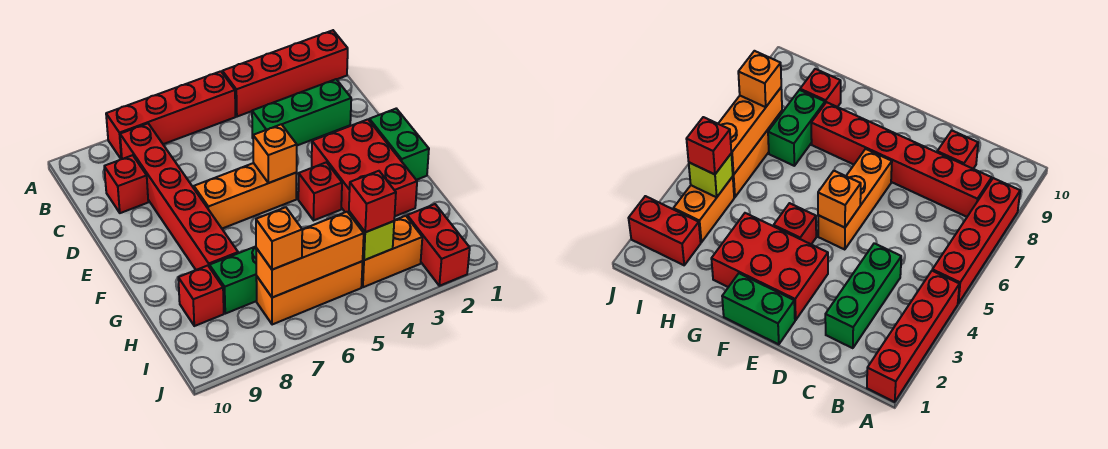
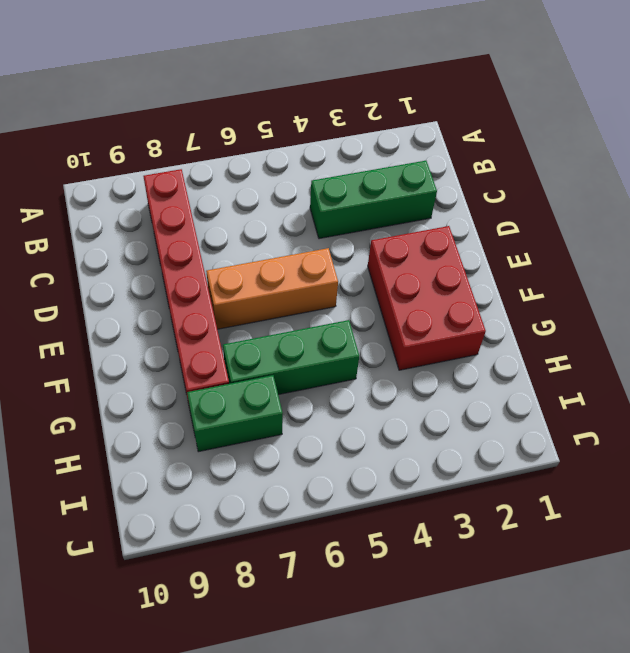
green brick G5:G7 level 1 -> none
none -> red brick A1:A4 level 1
none -> red brick A5:A8 level 1
none -> red brick C9 level 1

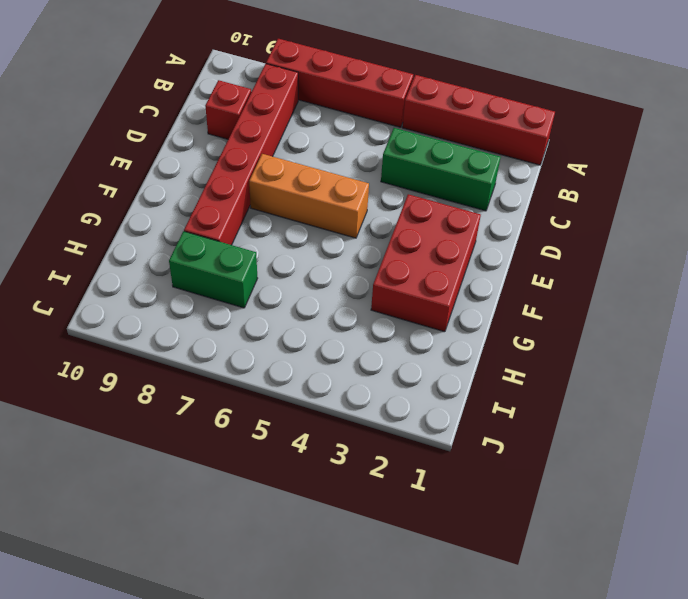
none -> green brick E1:F1 level 1
none -> red brick F4 level 1
none -> red brick H9 level 1

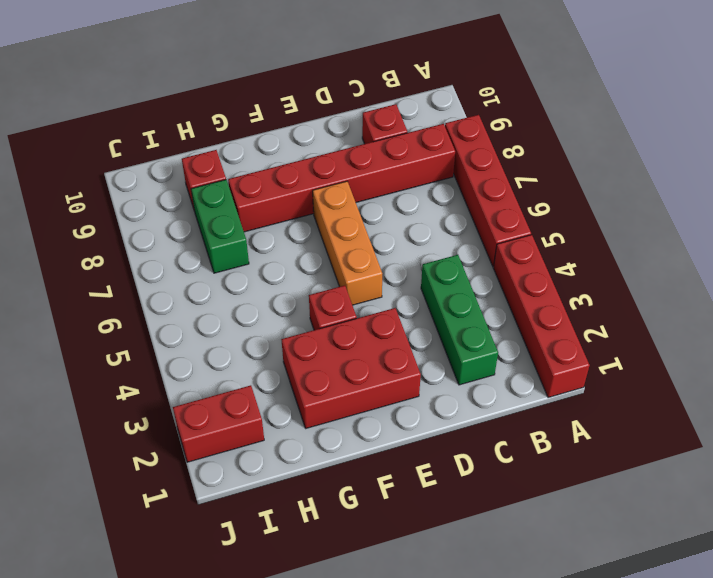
none -> green brick E1:F1 level 1
none -> orange brick I3:I4 level 1
none -> orange brick I5:I7 level 1

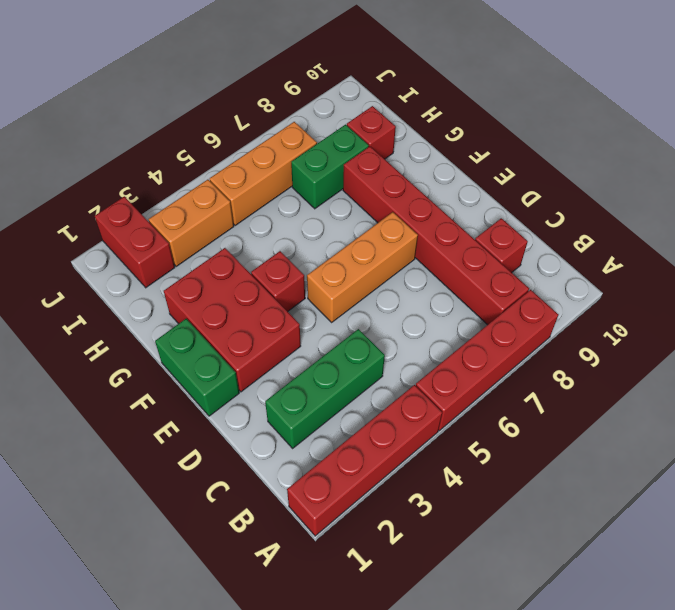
none -> orange brick E5 level 2
none -> lime brick I4 level 2
none -> orange brick I5:I7 level 2

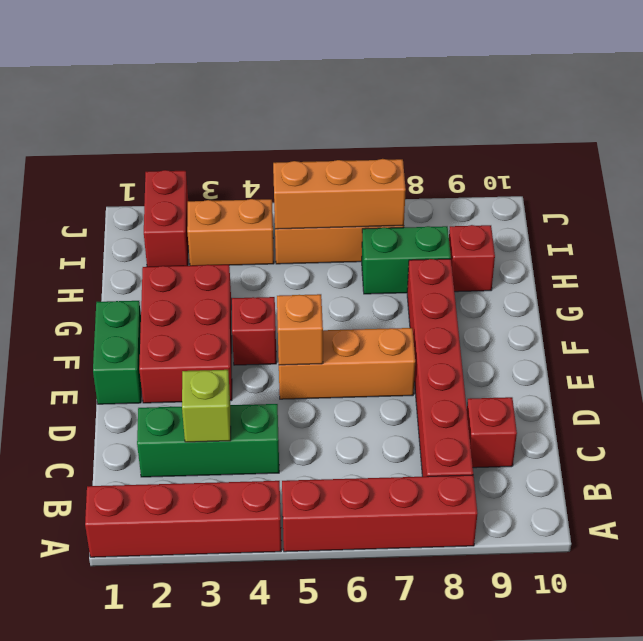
lime brick C3 level 2 -> lime brick I4 level 2
none -> red brick I4 level 3
none -> orange brick I7 level 3

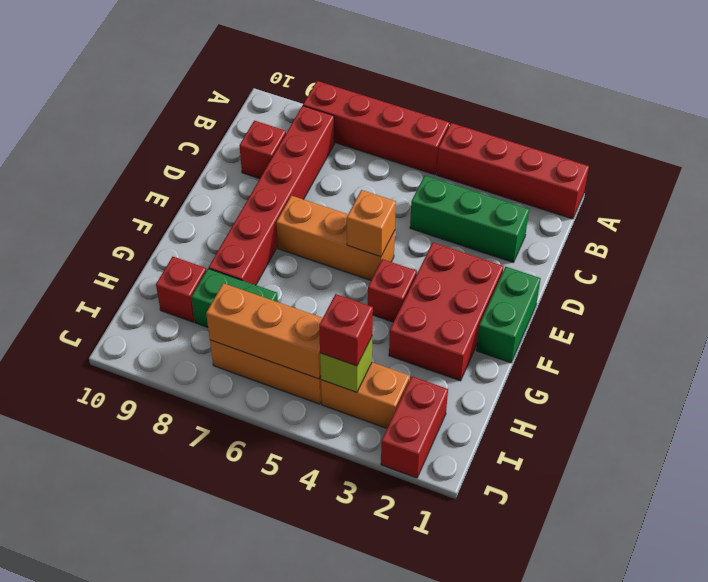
none -> orange brick I7 level 3

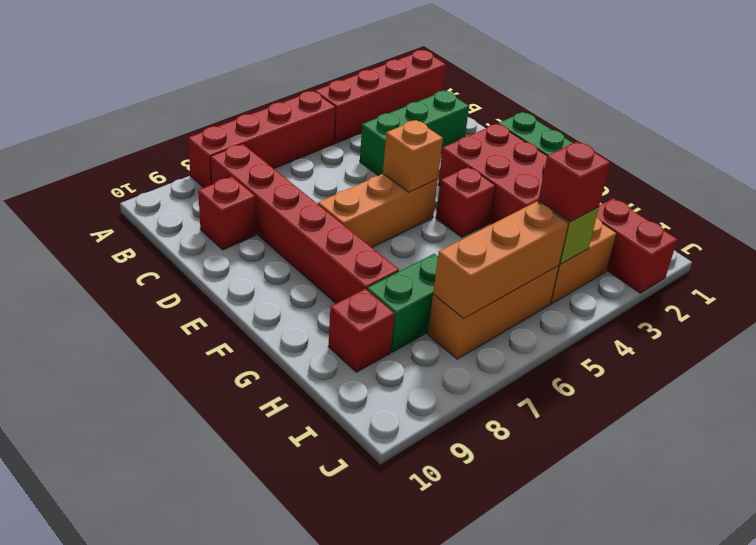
none -> orange brick I7 level 3

